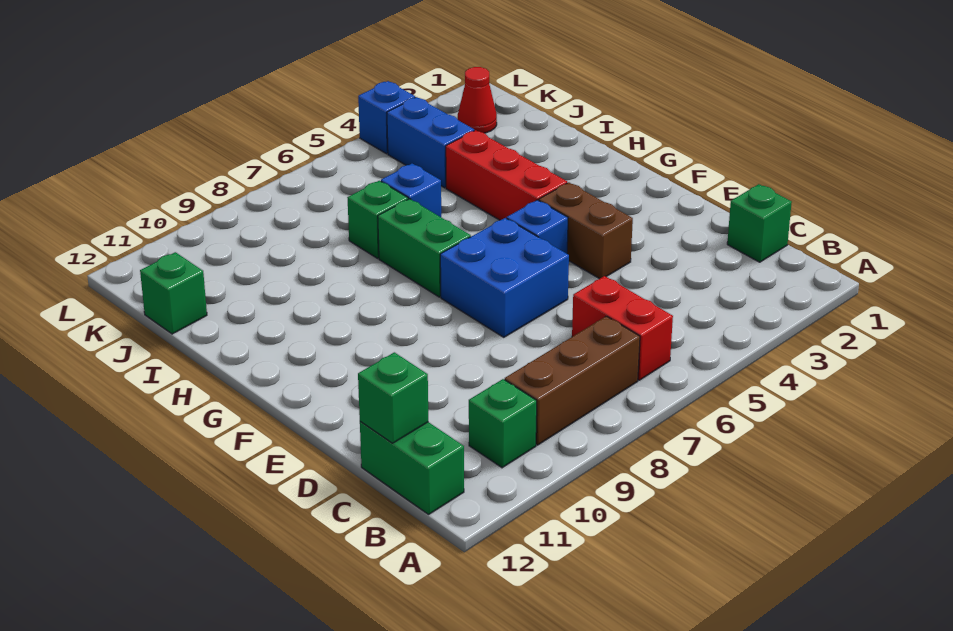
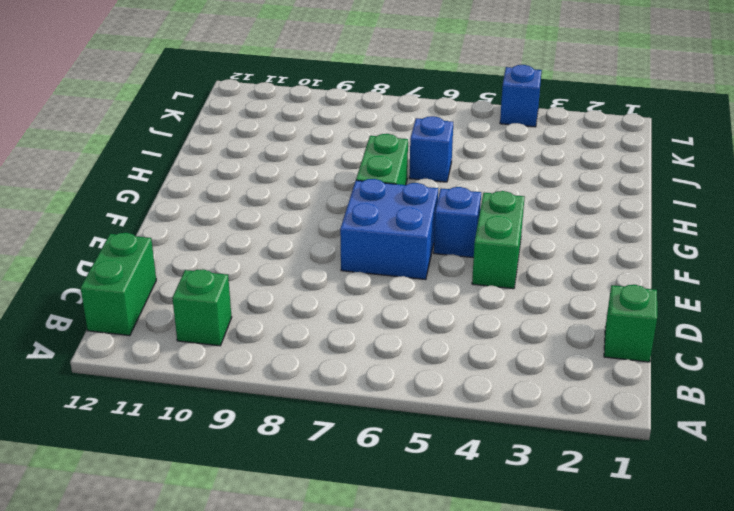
green brick E4:F4 level 1 -> brown brick E4:F4 level 1
none -> red brick B6:C6 level 1
none -> brown brick B7:B9 level 1
none -> red brick G4:I4 level 1

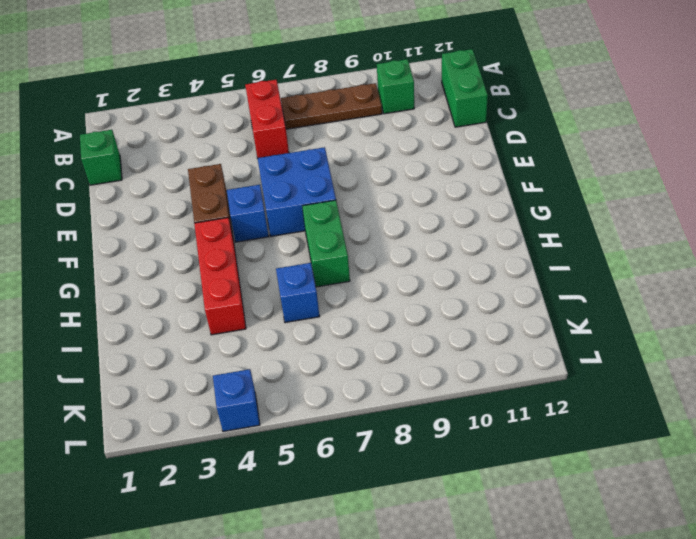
brown plate B7:B9 level 1 -> brown brick B7:B9 level 1
none -> green brick I7 level 1
none -> blue brick J4:K4 level 1
none -> green brick J12 level 1

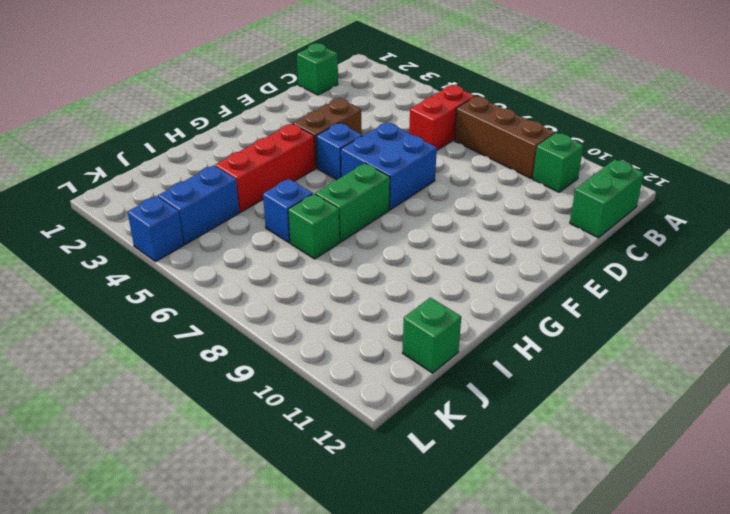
none -> red cone K2 level 1
none -> green brick C12 level 2

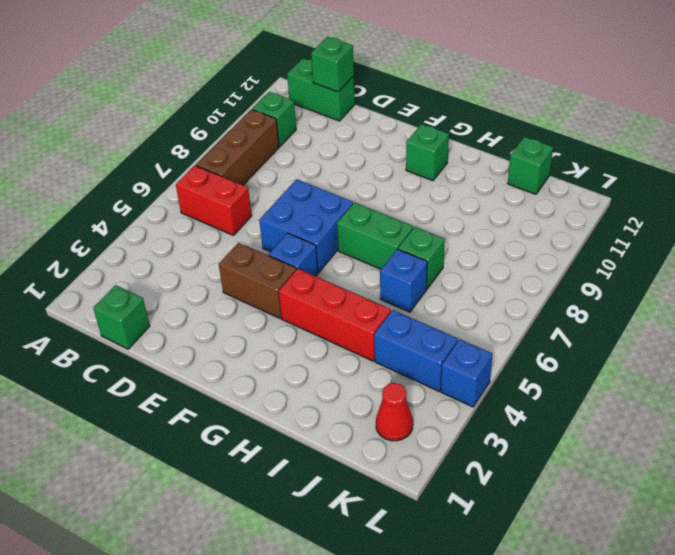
green brick G11 level 1 -> none

